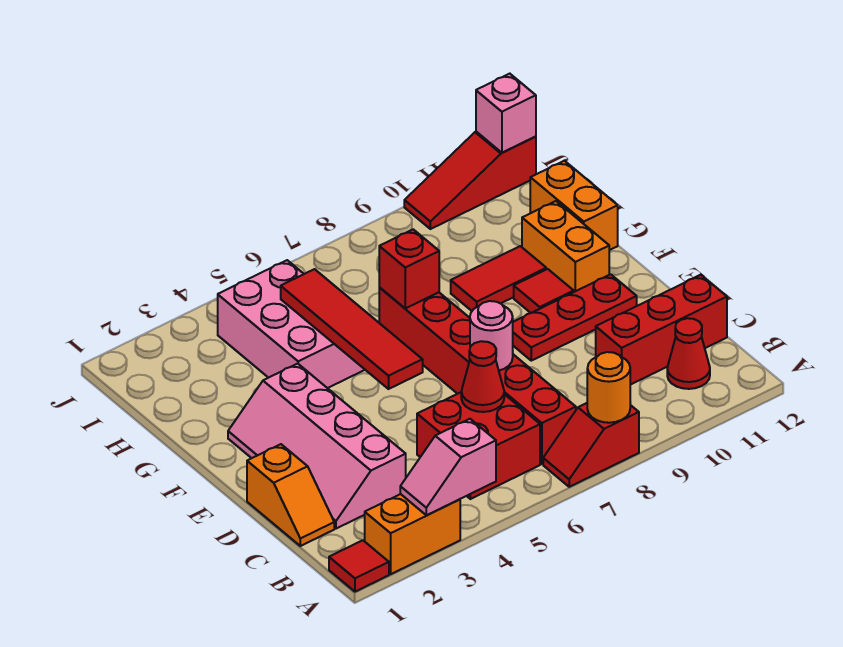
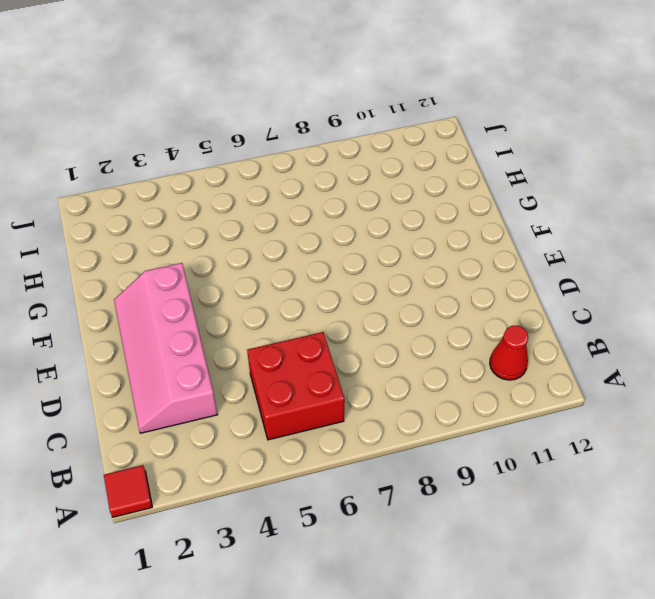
none -> orange brick A2:A3 level 1
none -> red slope A7:A8 level 1 top 8
none -> red brick B7:G7 level 1

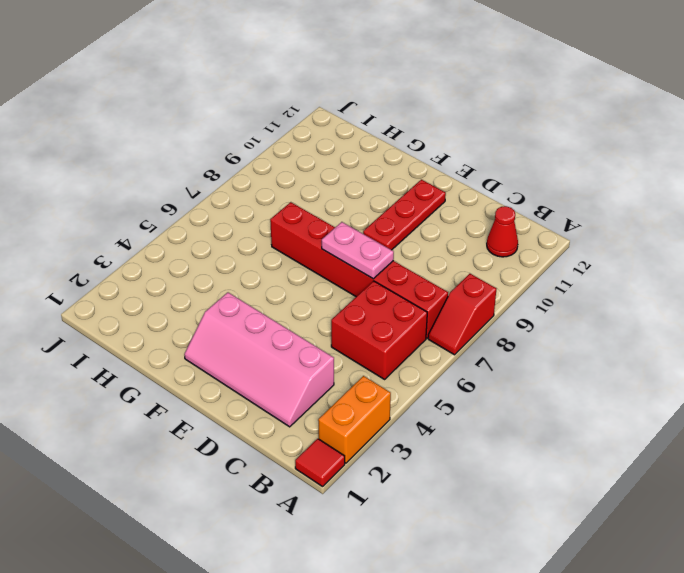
pink plate D7:E7 level 2 -> pink round brick D7 level 2
none -> orange slope C1:D1 level 1 top D
none -> red brick C10:C12 level 1
none -> red tile F10 level 1

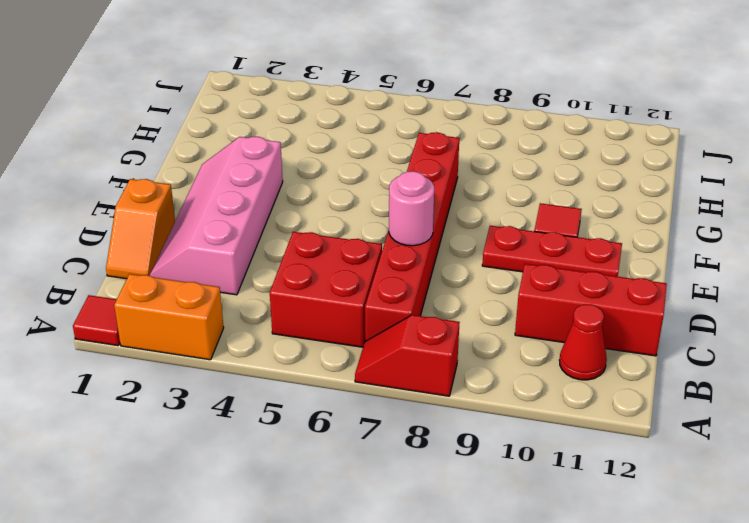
none -> orange brick F11:G11 level 1
none -> pink brick G4:I5 level 1
none -> red tile G9:G10 level 1

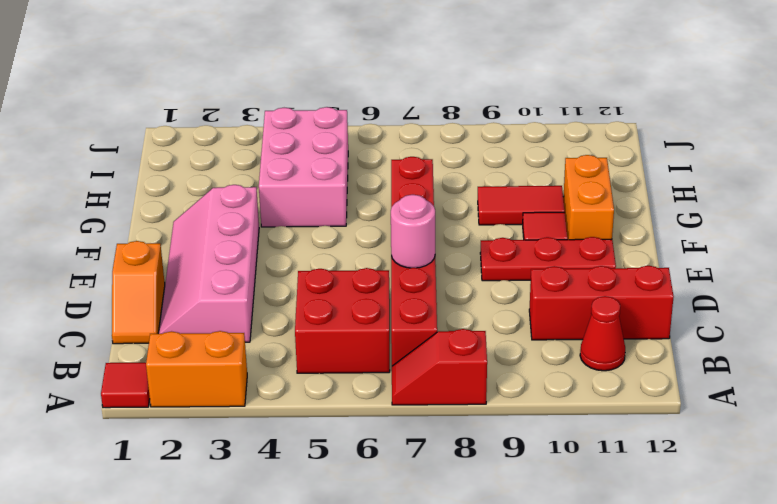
none -> orange brick G12:H12 level 1
none -> red slope J10:J12 level 1 top 12
none -> pink slope A3:A4 level 2 top 4

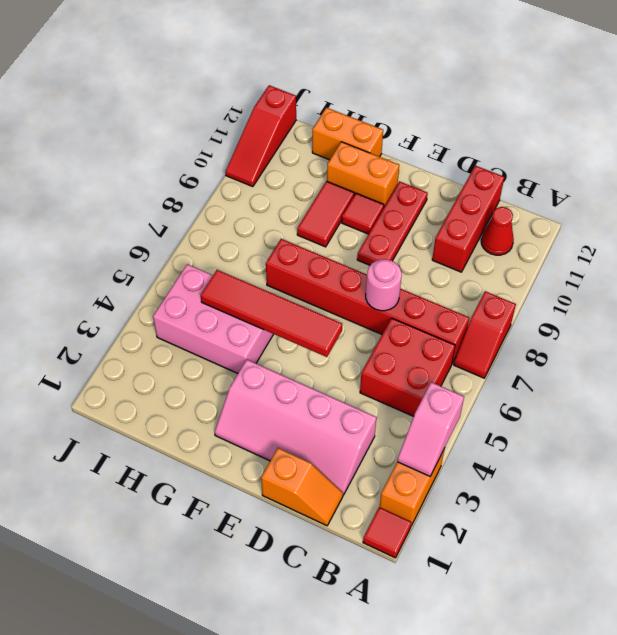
none -> orange round brick A8 level 2
none -> red cone C6 level 2
none -> red brick G7 level 2

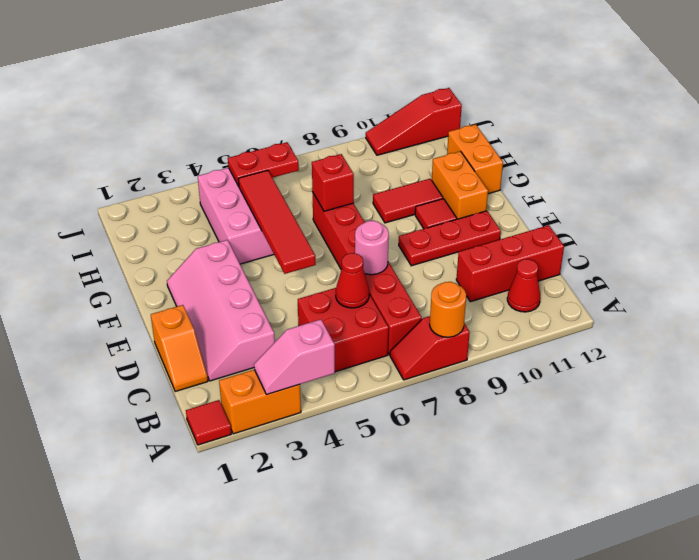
red plate I5:I6 level 2 -> none
none -> pink brick J12 level 2

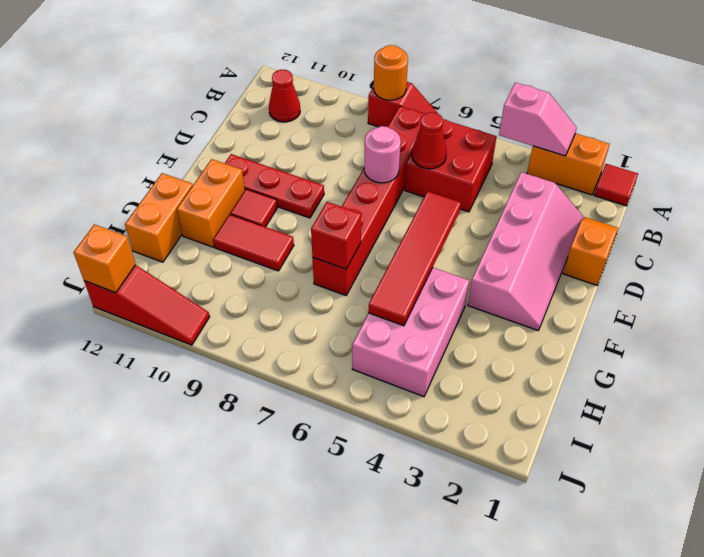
orange brick J12 level 2 -> pink brick J12 level 2
none -> red brick C10:C12 level 1

